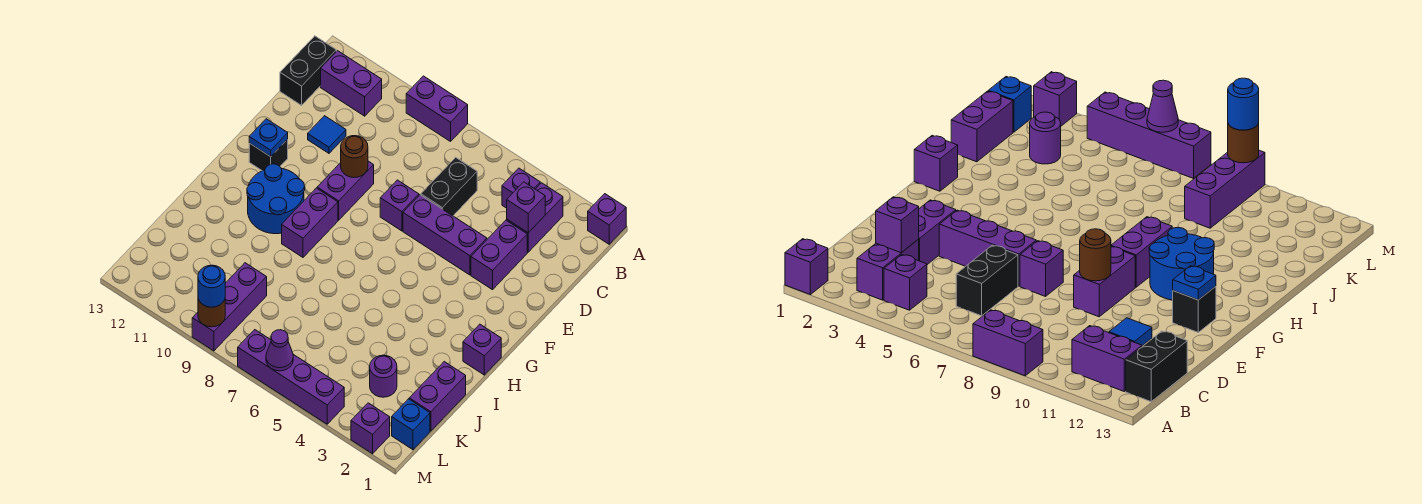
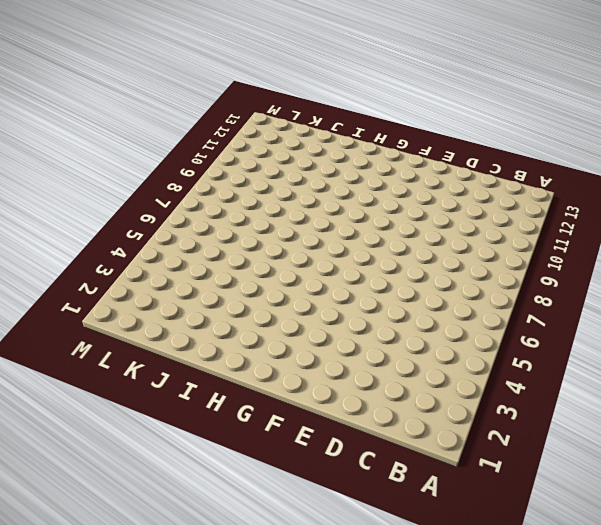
none -> purple brick A1 level 1
none -> purple brick A8:A9 level 1
none -> purple brick B3:C3 level 1

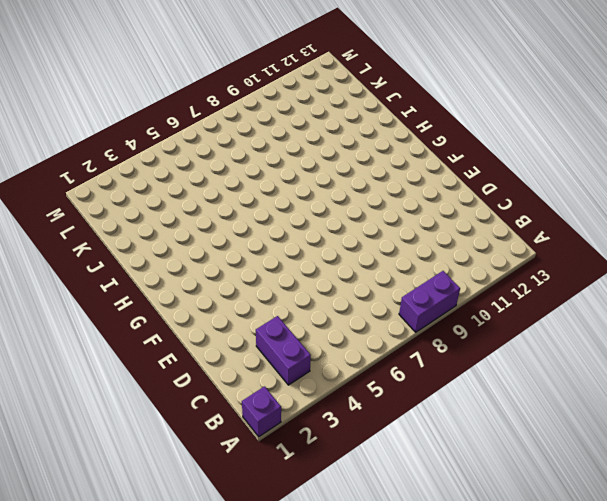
none -> purple brick B4 level 1
none -> purple brick B11:B12 level 1
none -> black brick B13:C13 level 1

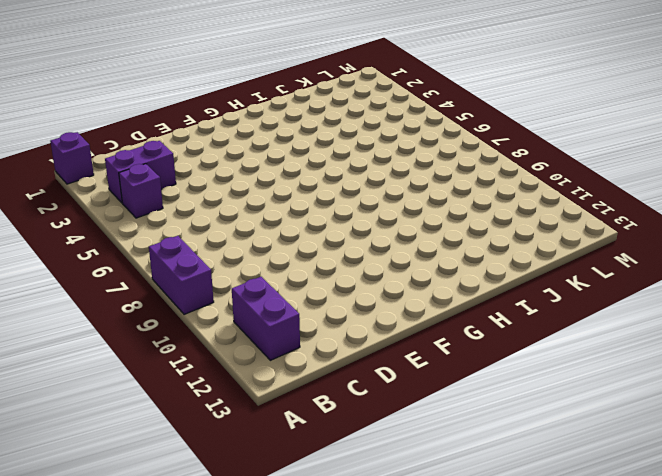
none -> black brick B13:C13 level 1
none -> black brick C6:D6 level 1
none -> purple brick D3:E3 level 1

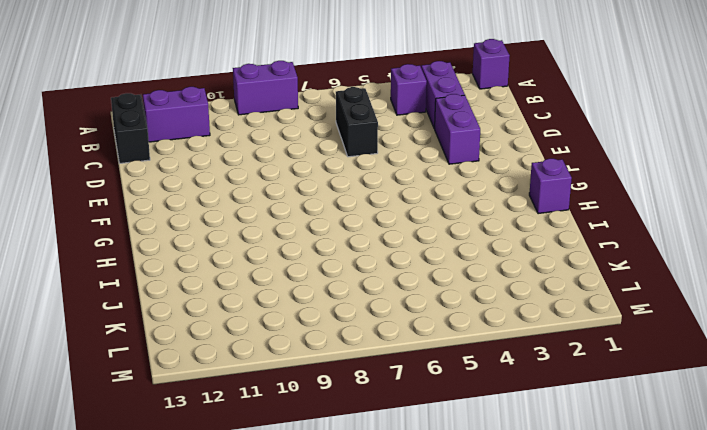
none -> blue tile D11 level 1
none -> purple brick E4:E6 level 1
none -> purple brick E7 level 1

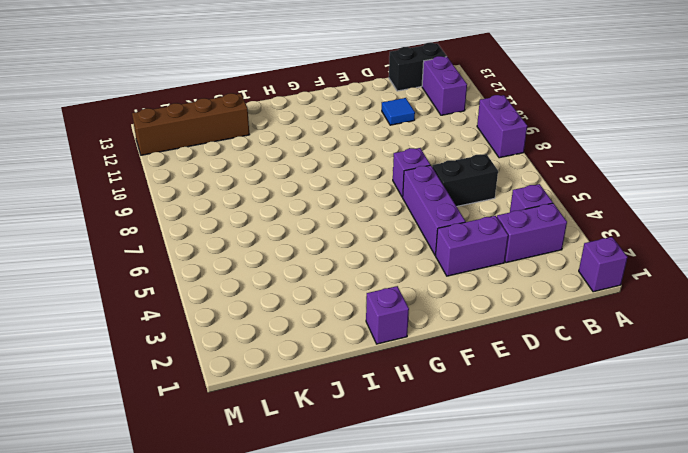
brown brick J12:M12 level 1 -> none
none -> purple brick E9:F9 level 1
none -> black brick F12 level 1
none -> purple brick G9:H9 level 1

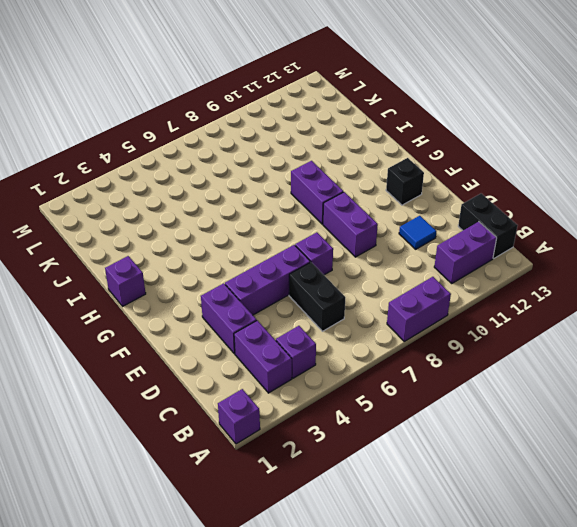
none -> blue round brick G10:H11 level 1
none -> purple brick J1:K1 level 1
none -> purple round brick K3 level 1

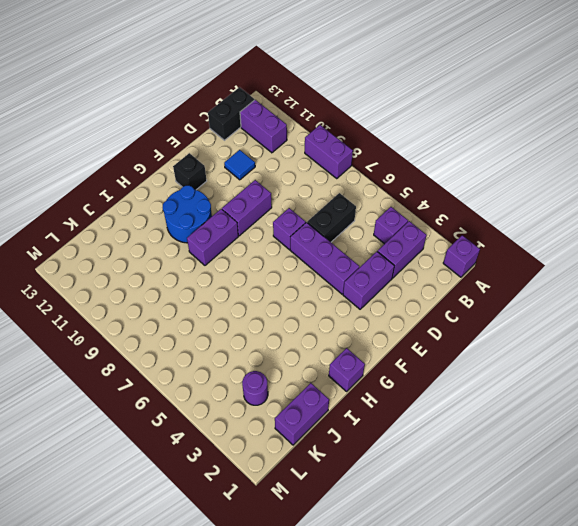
none -> purple brick K9:M9 level 1
none -> blue brick L1 level 1
none -> purple brick M2 level 1

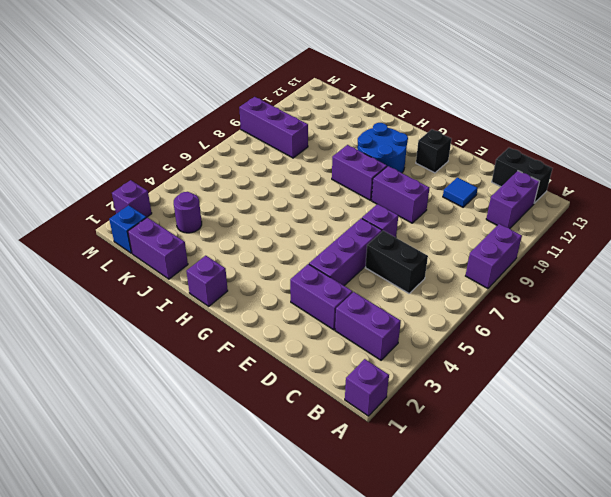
none -> purple brick B4 level 1
none -> purple brick M4:M7 level 1
none -> purple brick C3 level 2

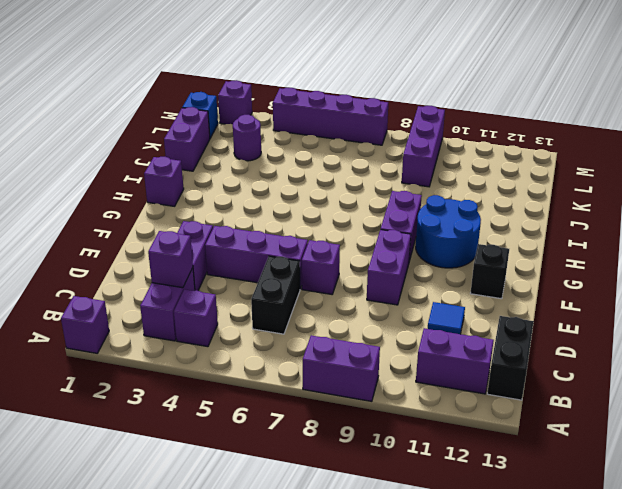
none -> brown round brick E9 level 2
none -> blue plate F12 level 2
none -> purple cone M6 level 2

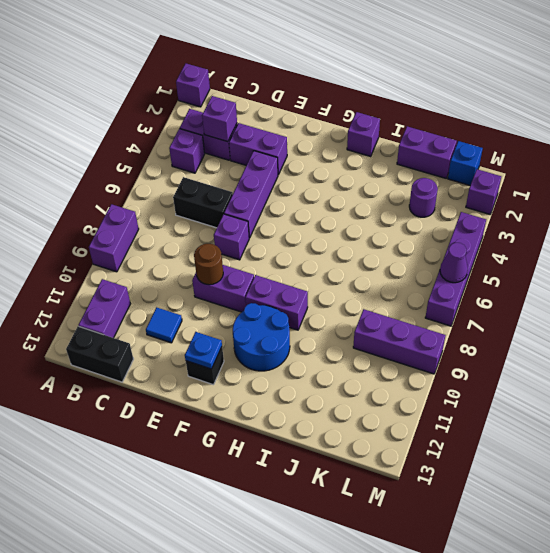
none -> brown round brick M9 level 2
none -> blue round brick M9 level 3

